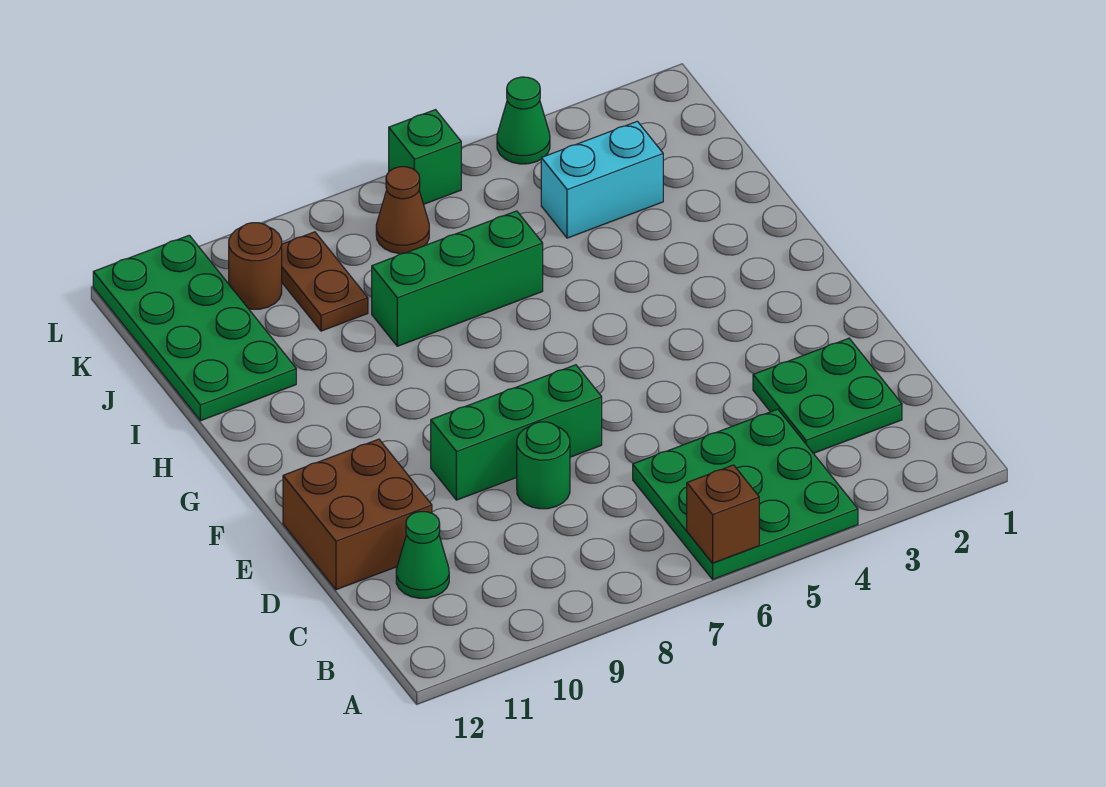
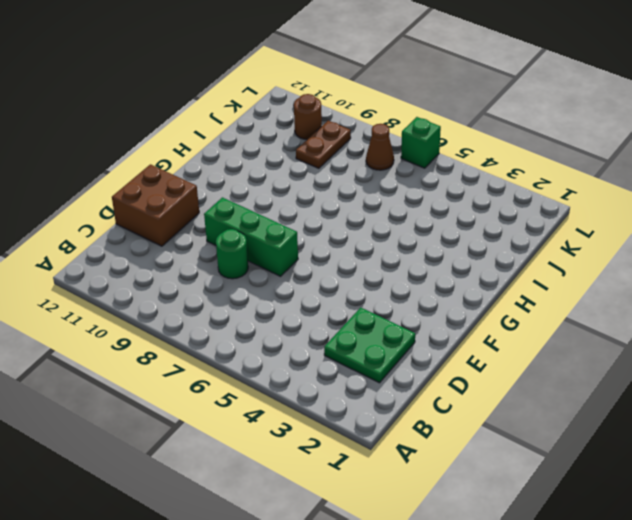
none -> green plate A4:C6 level 1
none -> green cone C11 level 1
none -> green brick I6:I8 level 1

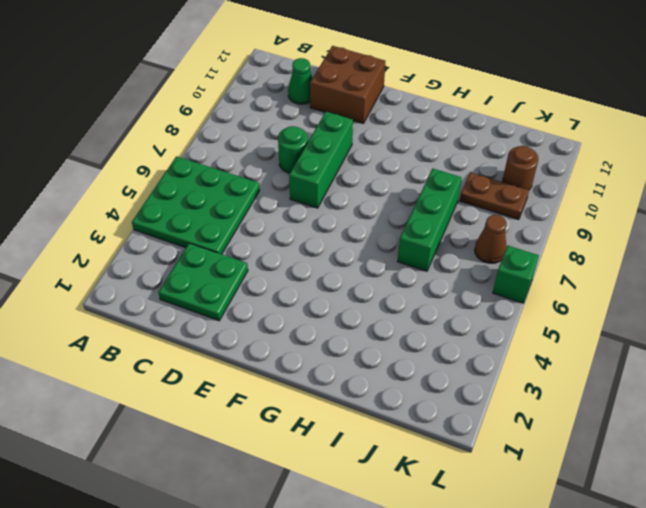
none -> green plate I11:L12 level 1
none -> cyan brick J3:J4 level 1
none -> green cone L4 level 1

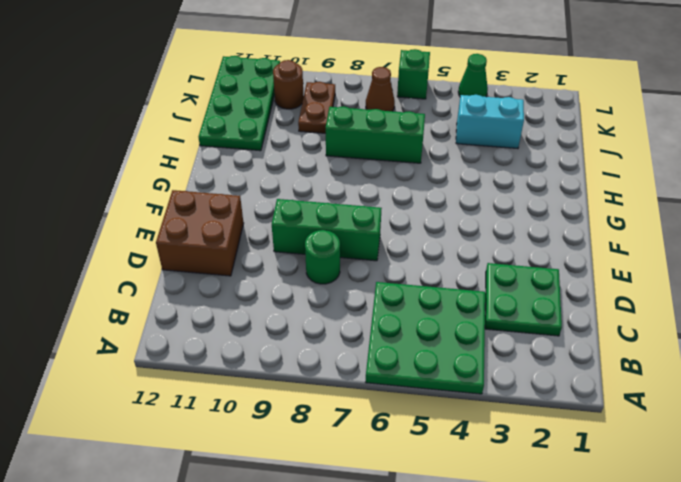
none -> green cone C11 level 1
none -> brown brick A6 level 2

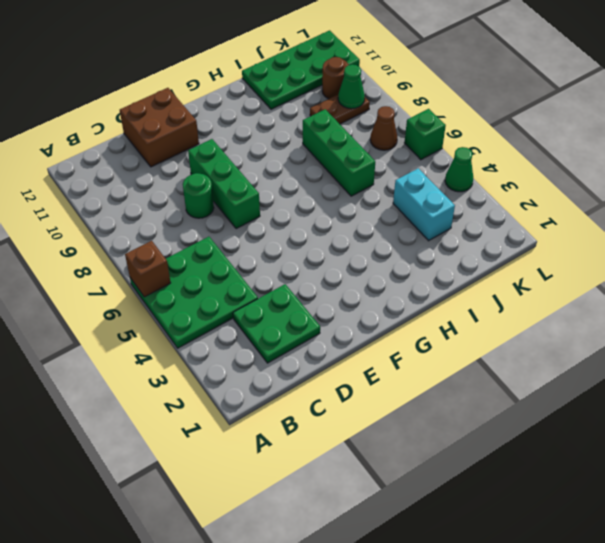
green cone K9 level 2 -> green cone C11 level 1

